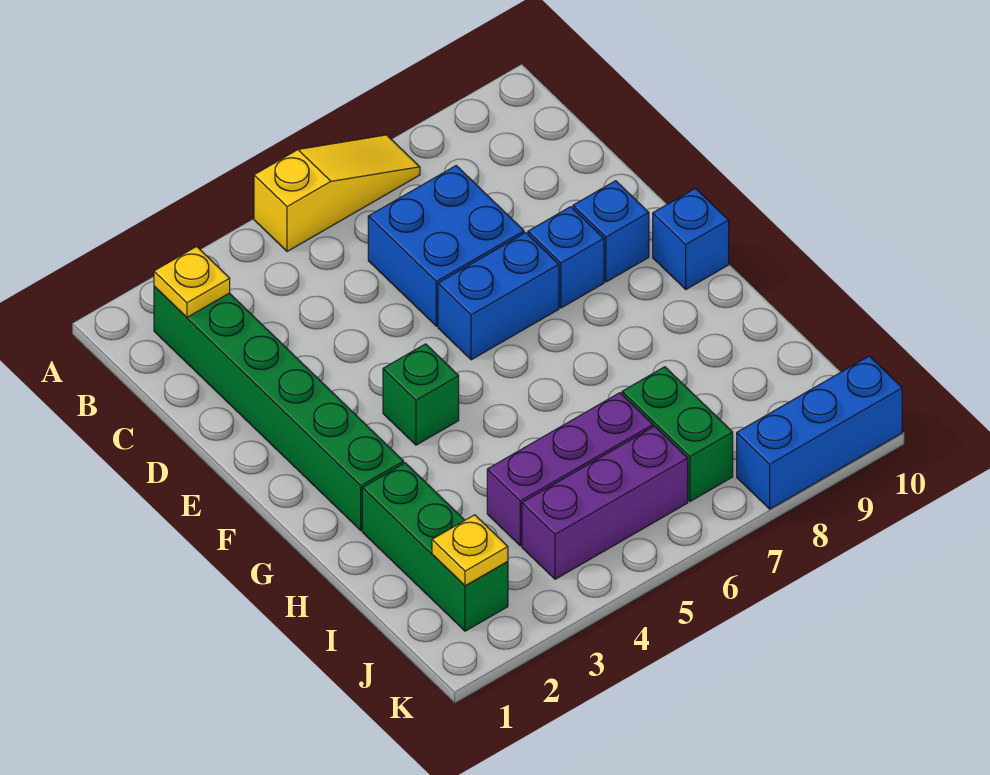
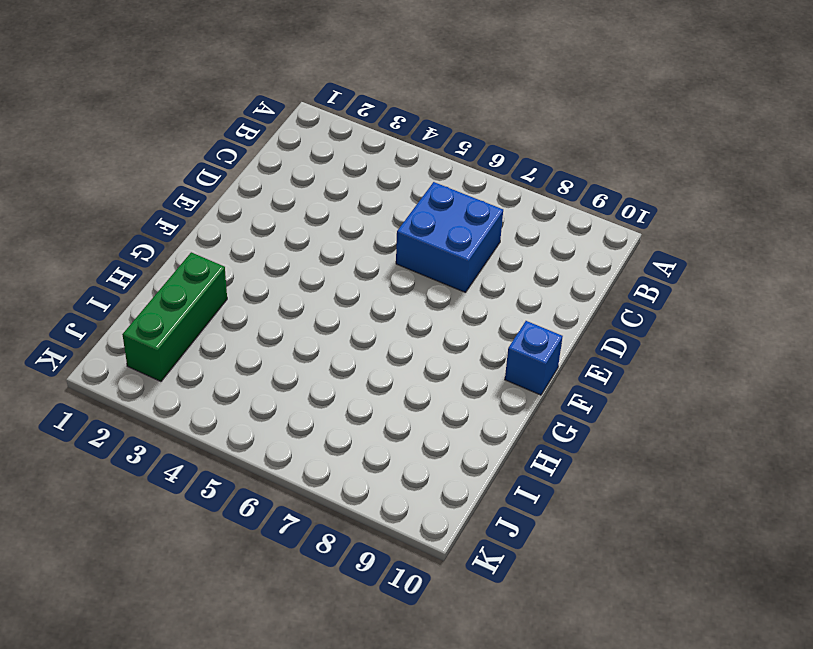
none -> yellow slope A5:A7 level 1 top 5
none -> green brick B2:G2 level 1
none -> blue brick E6:E7 level 1

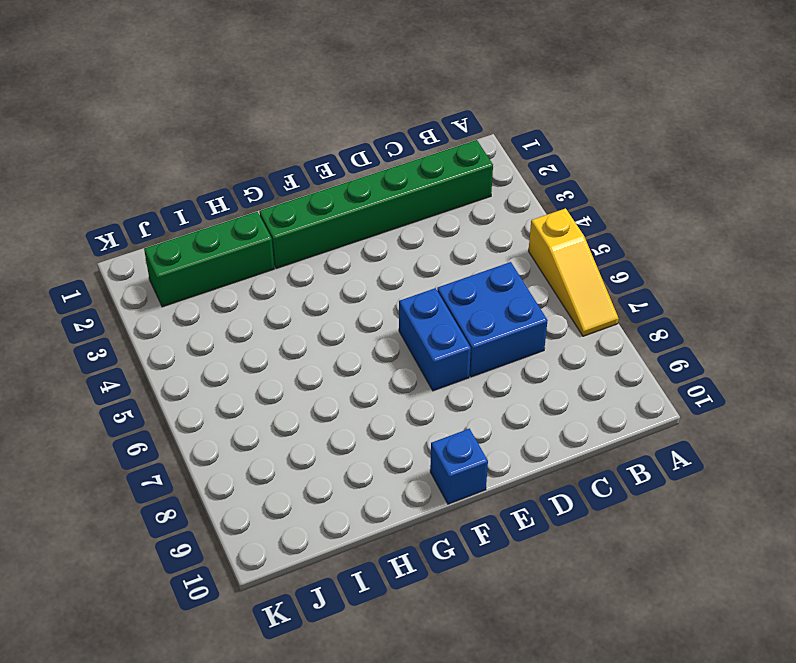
none -> blue brick E8 level 1
none -> blue brick E9 level 1
none -> green brick F4 level 1

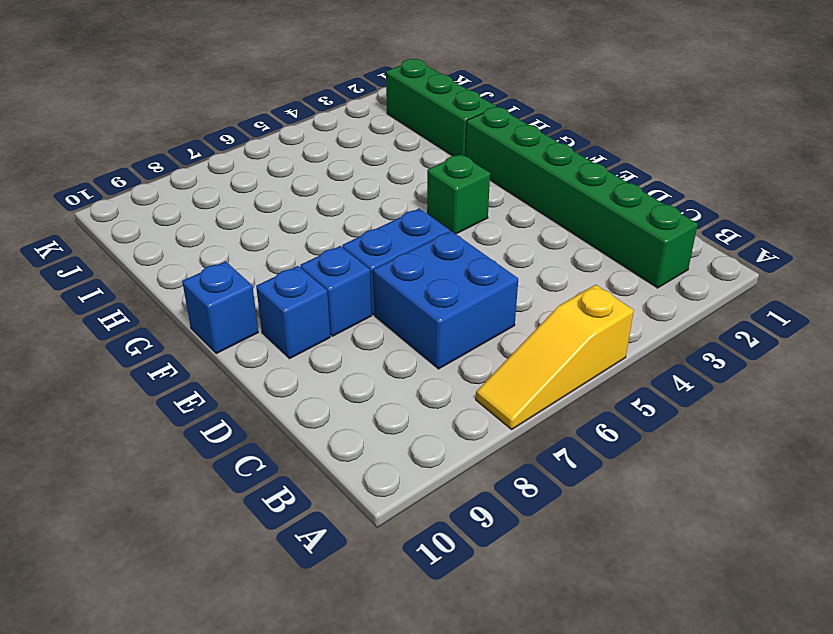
none -> purple brick I4:I6 level 1
none -> green brick I7:J7 level 1
none -> purple brick J4:J6 level 1

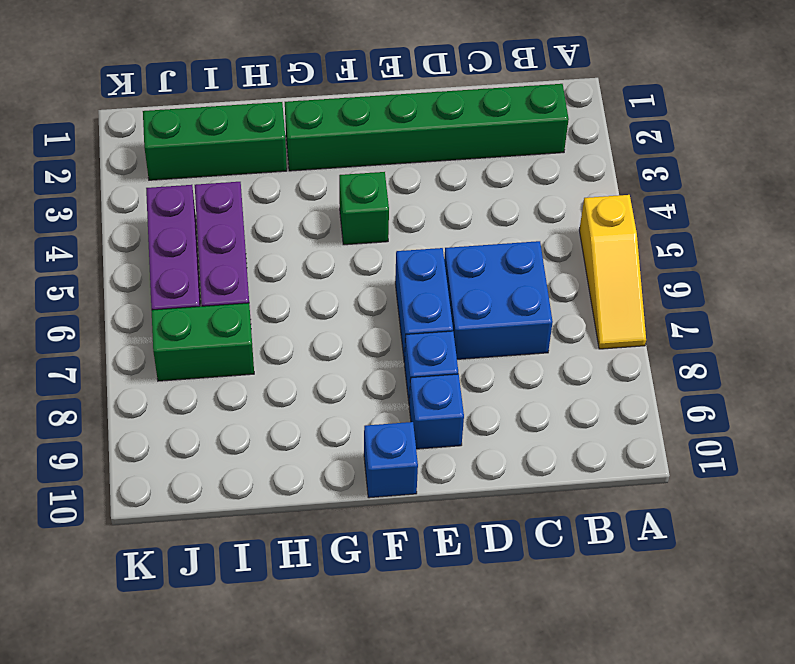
none -> blue brick K8:K10 level 1
none -> yellow plate B2 level 2
none -> yellow plate J2 level 2

